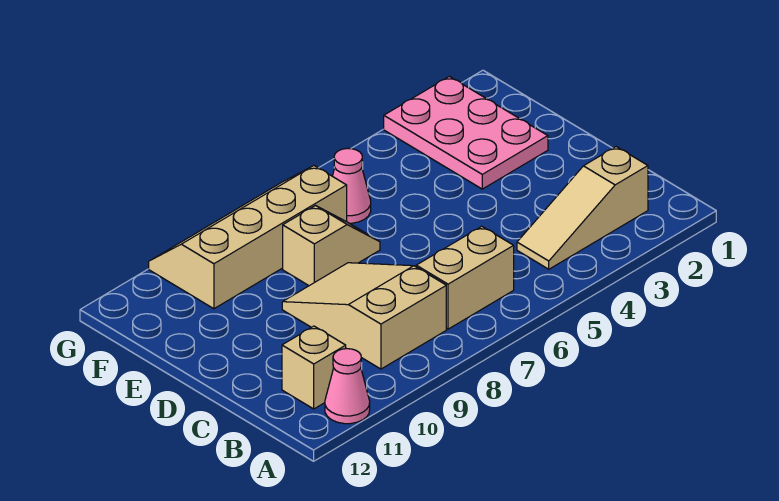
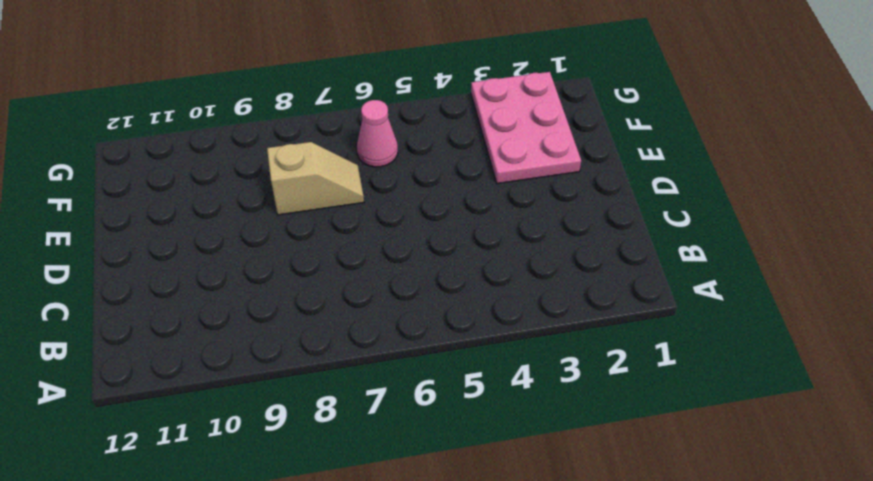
none -> pink cone A11 level 1
none -> tan slope B2:B4 level 1 top 2

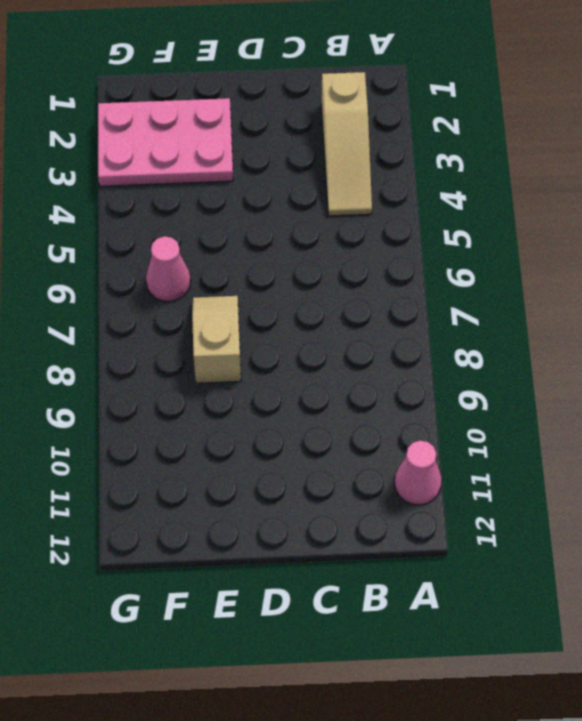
none -> tan brick B6:B7 level 1
none -> tan slope B8:D9 level 1 top B

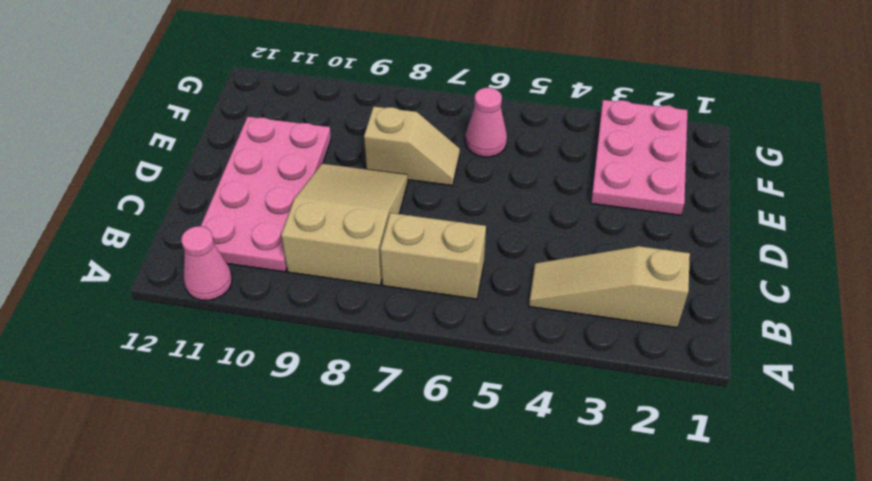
pink plate B10:E11 level 1 -> tan brick B11 level 1
none -> tan slope F7:G10 level 1 top F

